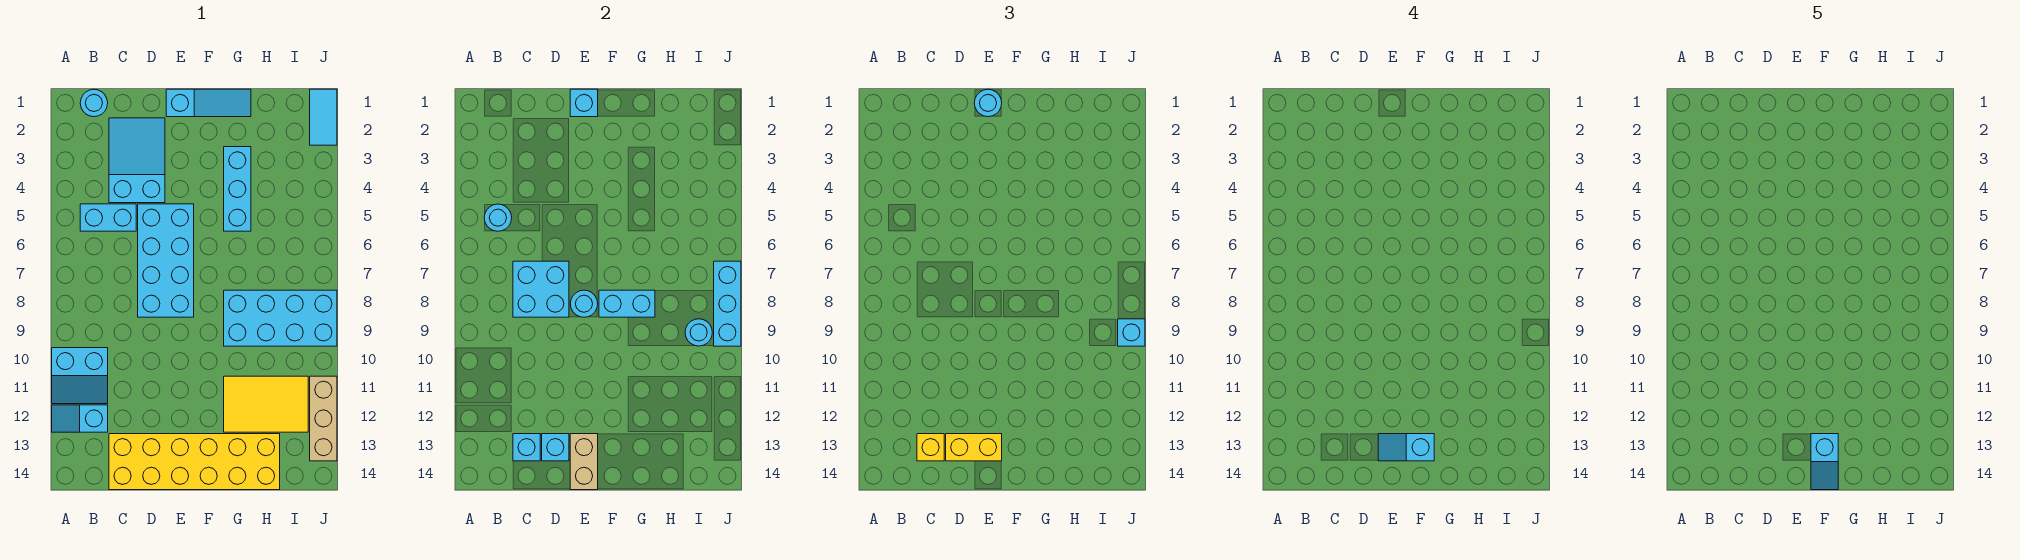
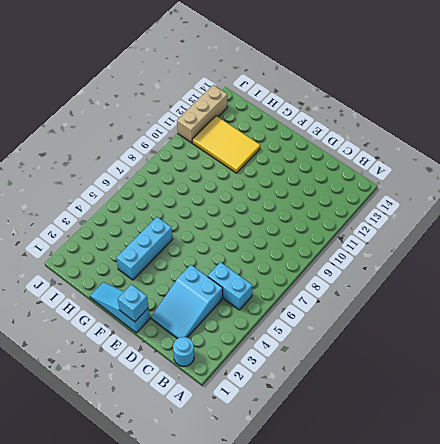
none -> cyan slope A10:B11 level 1 top 10
none -> cyan slope A12:B12 level 1 top B
none -> yellow brick C13:H14 level 1

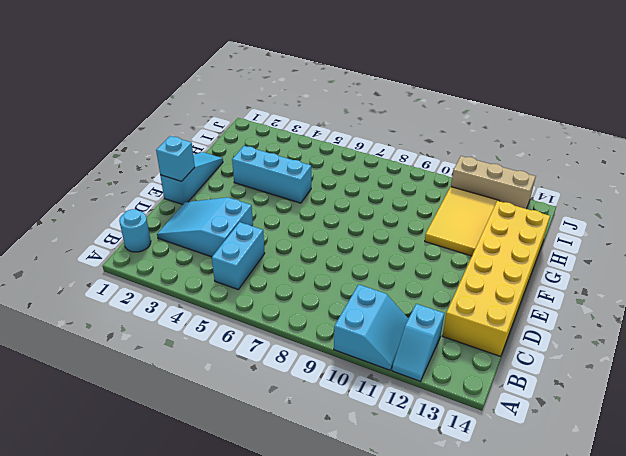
none -> cyan brick D5:E8 level 1
none -> cyan brick G8:J9 level 1
none -> cyan tile J1:J2 level 1

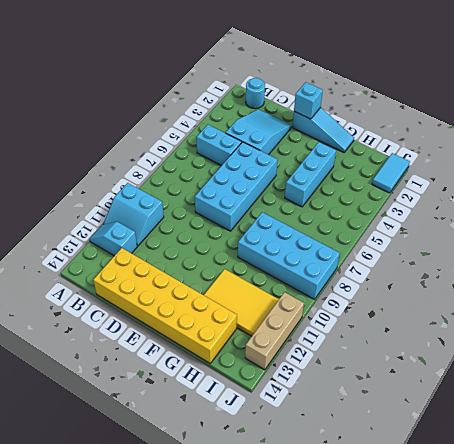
none -> cyan round brick B5 level 2
none -> cyan brick C7:D8 level 2
none -> cyan brick C13 level 2

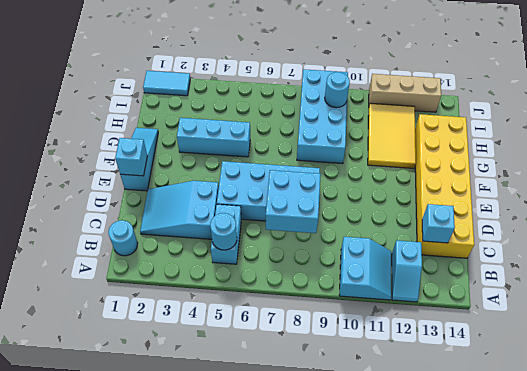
none -> cyan brick D13 level 2
none -> cyan round brick E8 level 2
none -> tan brick E13:E14 level 2

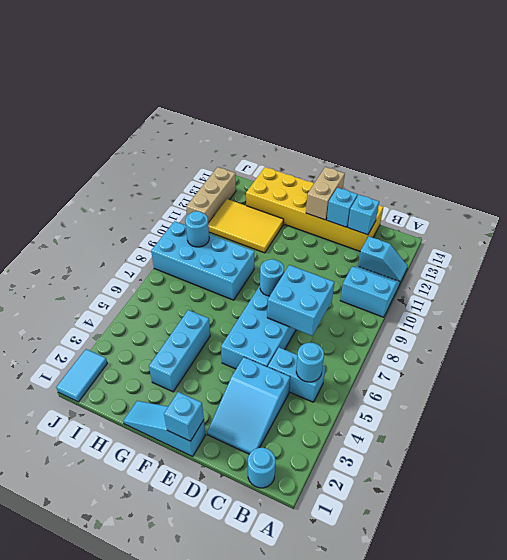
none -> cyan brick F8:G8 level 2
none -> cyan brick J7:J9 level 2
none -> yellow brick C13 level 3

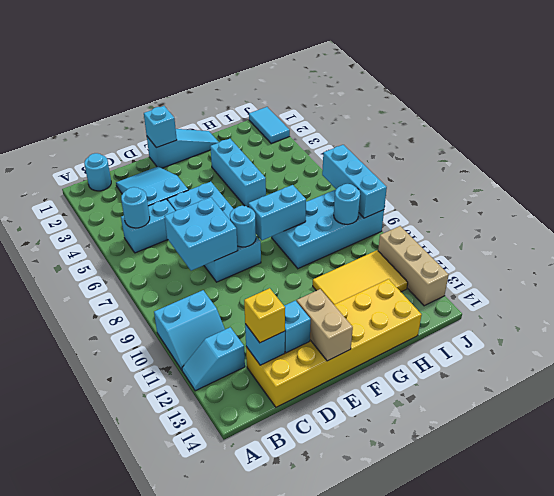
none -> yellow brick D13:E13 level 3
none -> cyan round brick E1 level 3
none -> cyan brick J9 level 3

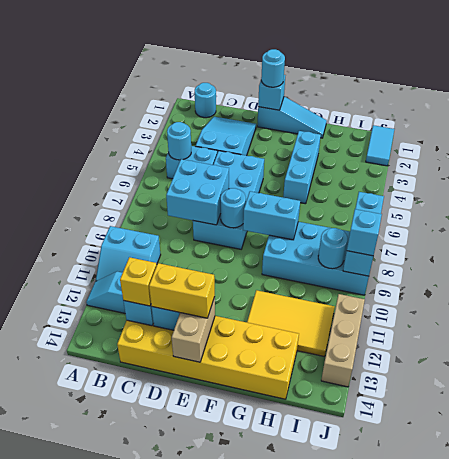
none -> cyan slope E13:F13 level 4 top F
none -> cyan slope F13:F14 level 5 top 13

